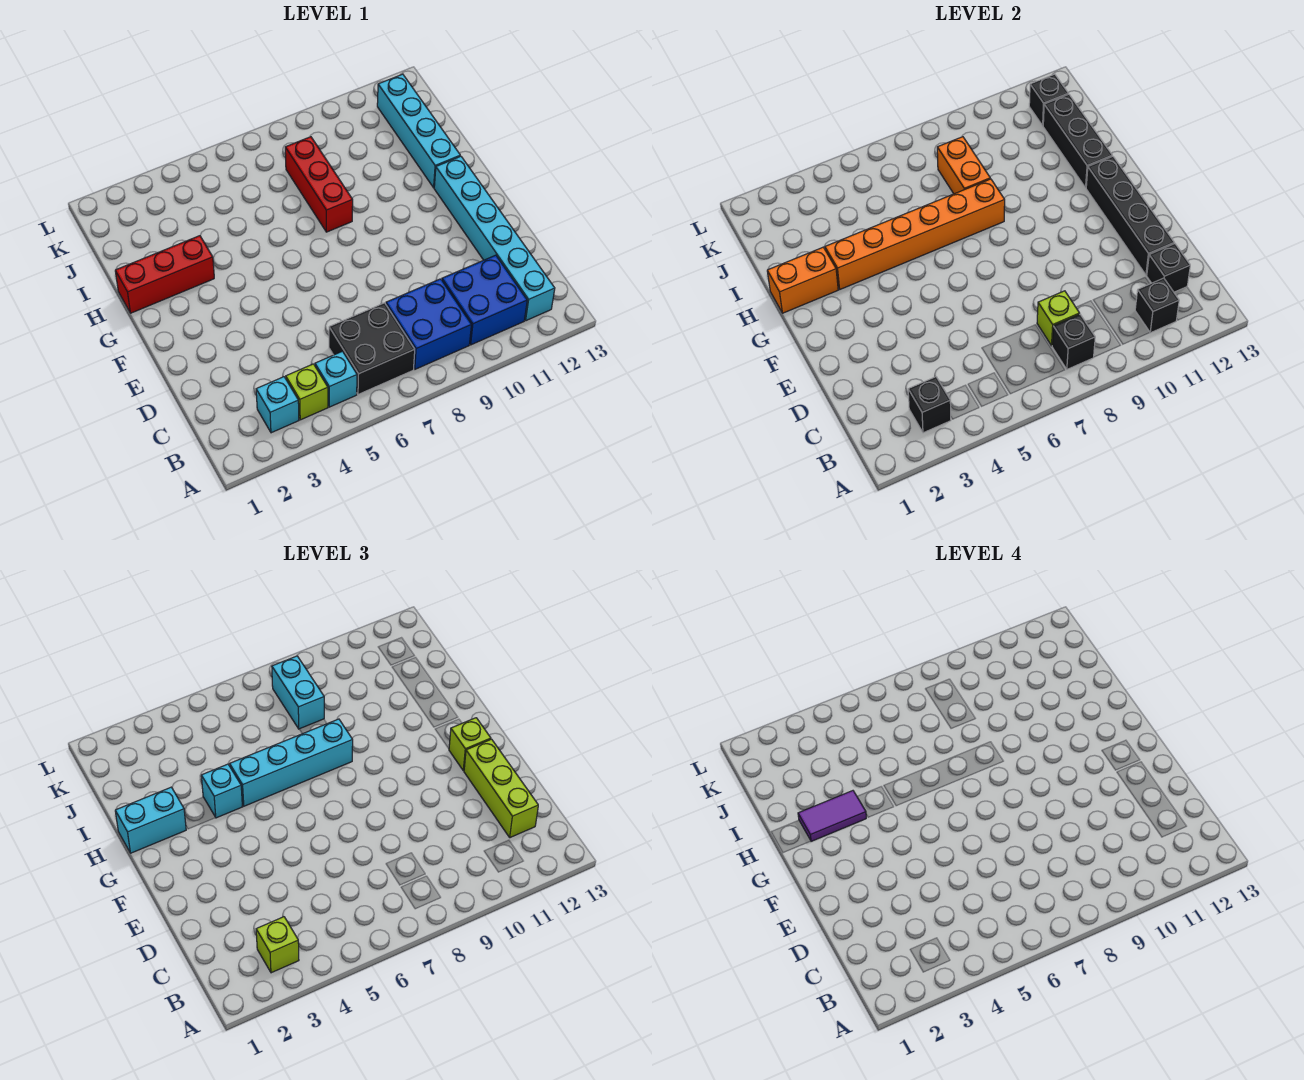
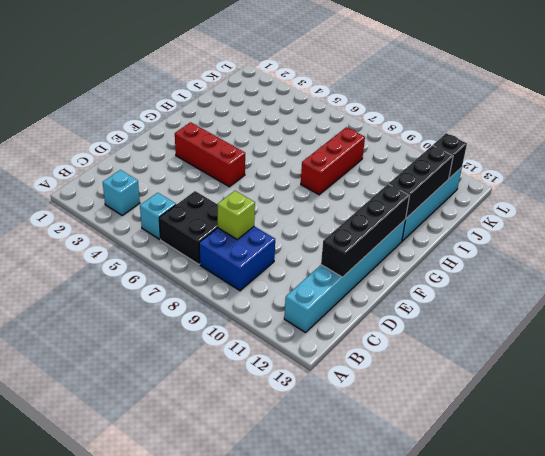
red brick F3:F5 level 1 -> red brick H1:H3 level 1
none -> lime brick B4 level 1
none -> blue brick B10:C11 level 1
none -> black brick B3 level 2

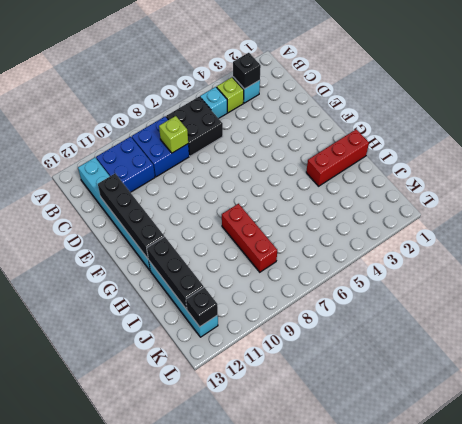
none -> black brick B8 level 2
none -> black brick B11 level 2
none -> black brick C12 level 2

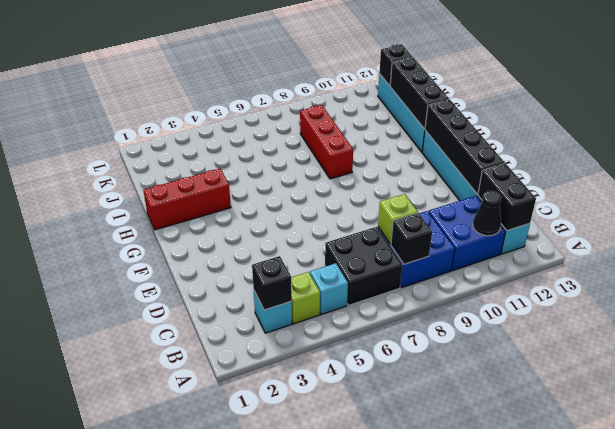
black cone B11 level 2 -> black brick B11 level 2
black brick B12:C12 level 2 -> black brick C12 level 2
none -> orange brick H1:H2 level 2
none -> orange brick H3:H8 level 2
none -> orange brick I8:J8 level 2

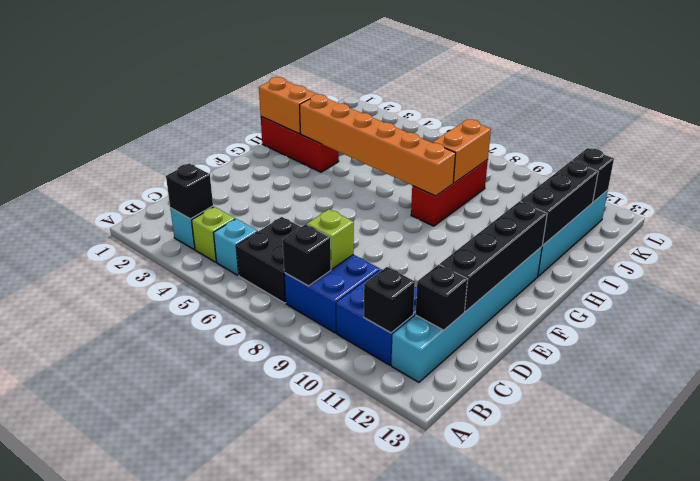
none -> lime brick B3 level 3
none -> lime brick C12:E12 level 3
none -> lime brick F12 level 3

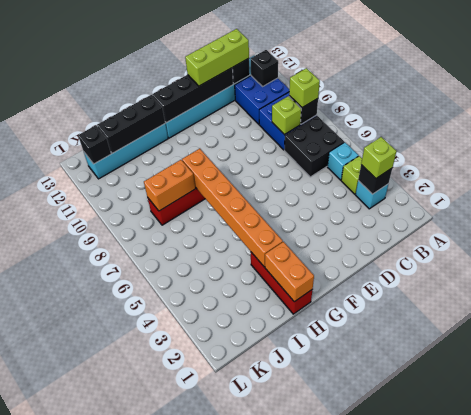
lime brick B8 level 3 -> lime brick F12 level 3
none -> cyan brick H1:H2 level 3
none -> cyan brick H4 level 3
none -> cyan brick H5:H8 level 3

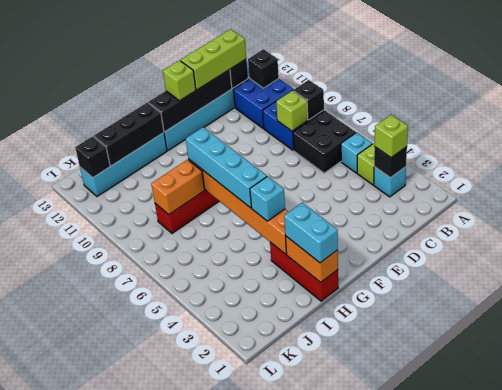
none -> cyan brick J8:K8 level 3
none -> purple tile H2:H3 level 4

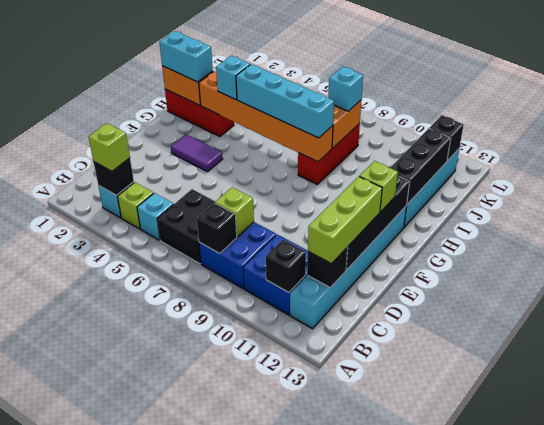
purple tile F3:F4 level 1 -> purple tile H2:H3 level 4
cyan brick J8 level 3 -> cyan brick J8:K8 level 3

